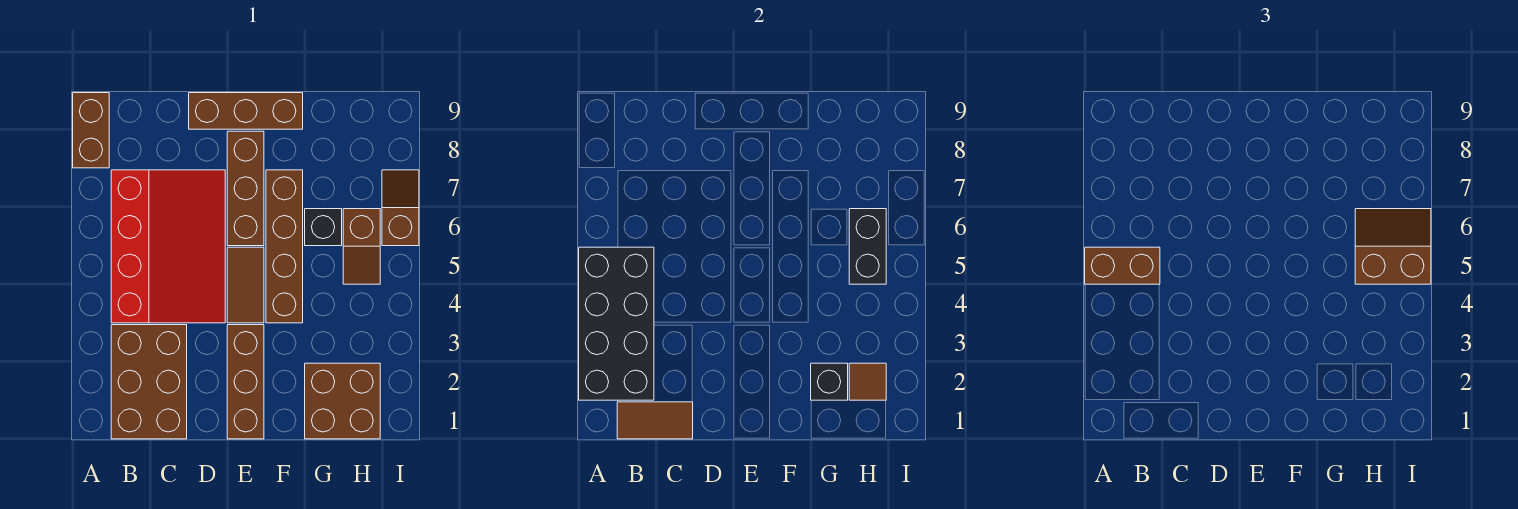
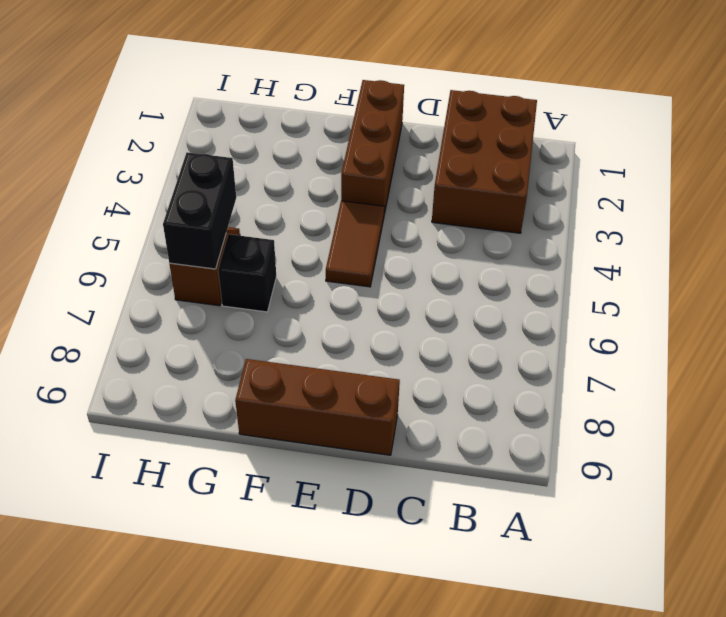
none -> brown brick A8:A9 level 1
none -> red slope B4:D7 level 1 top B
none -> brown brick E6:E8 level 1

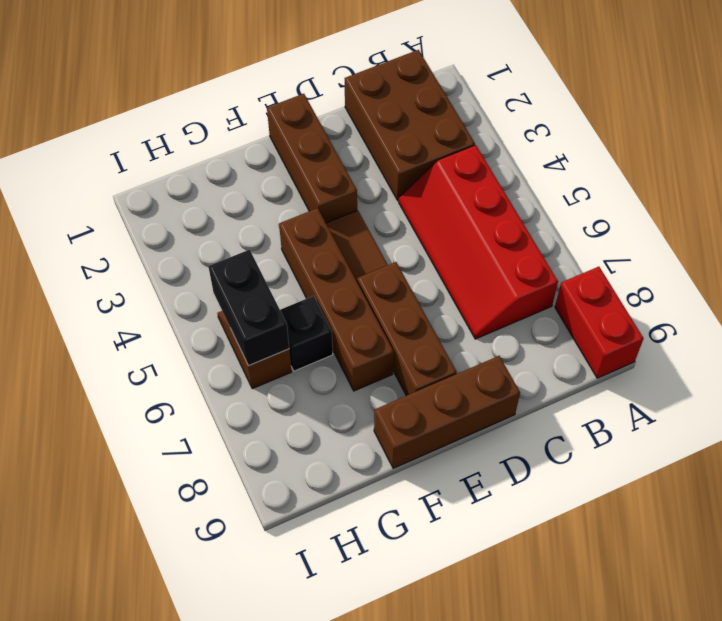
red brick A8:A9 level 1 -> brown brick A8:A9 level 1
red slope B4:C7 level 1 top B -> red slope B4:D7 level 1 top B
none -> brown brick G1:H2 level 1
none -> brown slope I6:I7 level 1 top 6
none -> black brick A2:B5 level 2

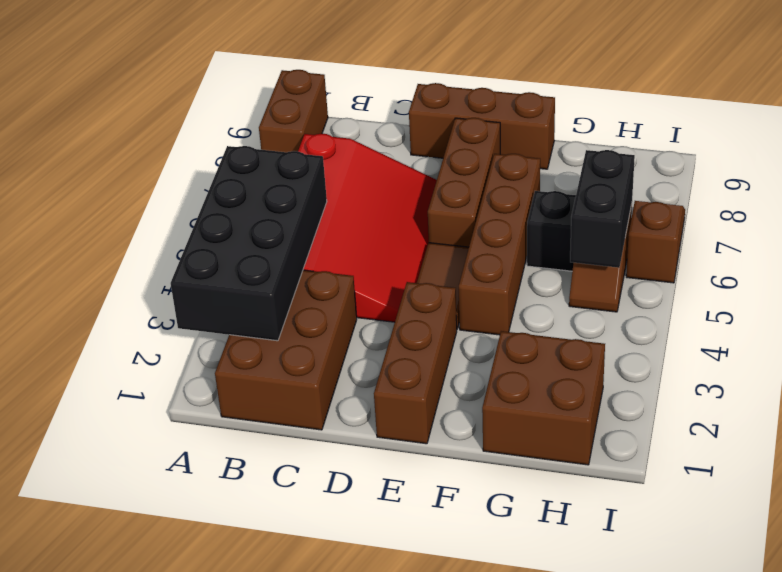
none -> brown tile B1:C1 level 2
none -> black brick G2 level 2
none -> brown tile H2 level 2

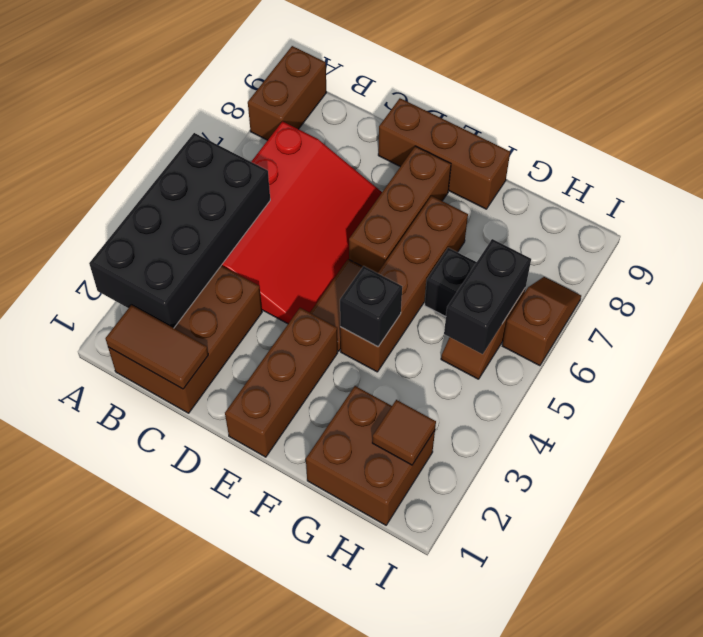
black brick F4 level 2 -> black brick G2 level 2
none -> brown brick A5:B5 level 3
none -> brown slope H5:I6 level 3 top 5

